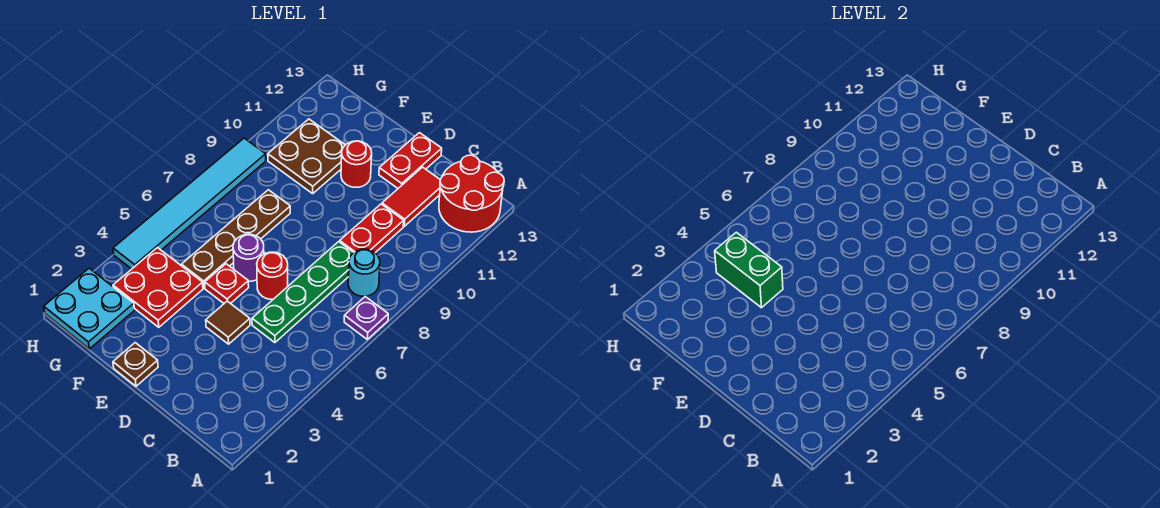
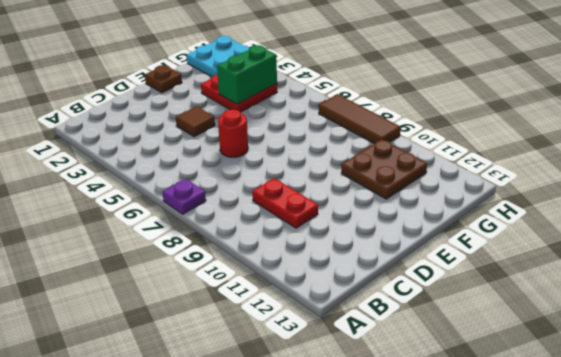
brown tile H7:H9 level 1 -> cyan tile H4:H9 level 1
none -> red round brick A12:B13 level 1
none -> cyan round brick B8 level 1
none -> green plate C5:C8 level 1

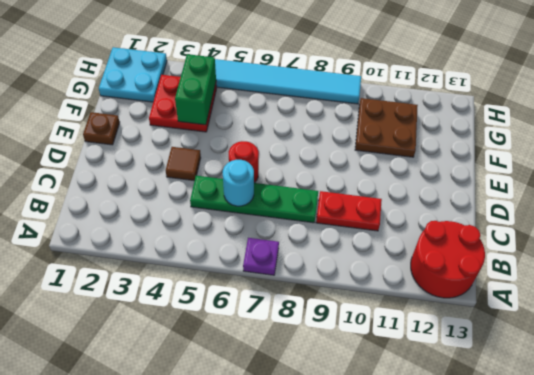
cyan round brick C6 level 2 -> cyan round brick B8 level 1
none -> red tile C11:C12 level 1
none -> red plate D12:D13 level 1
none -> red plate E5 level 1

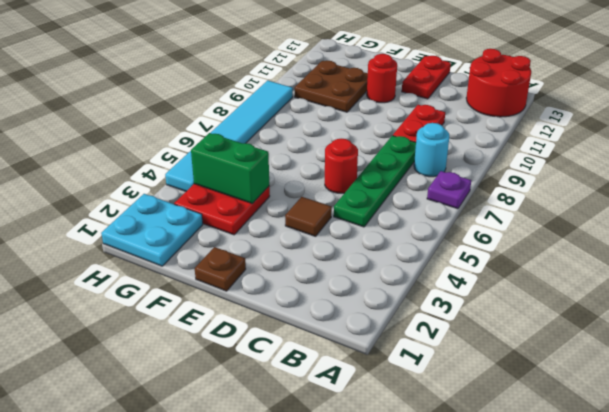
none -> red tile C11:C12 level 1
none -> red plate E5 level 1
none -> purple round brick E6 level 1

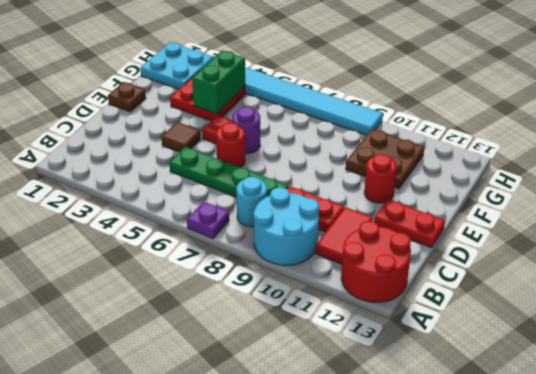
cyan round brick A9:B10 level 1 -> none
red tile B11:C11 level 1 -> red tile C11:C12 level 1
none -> brown plate F5:F8 level 1

